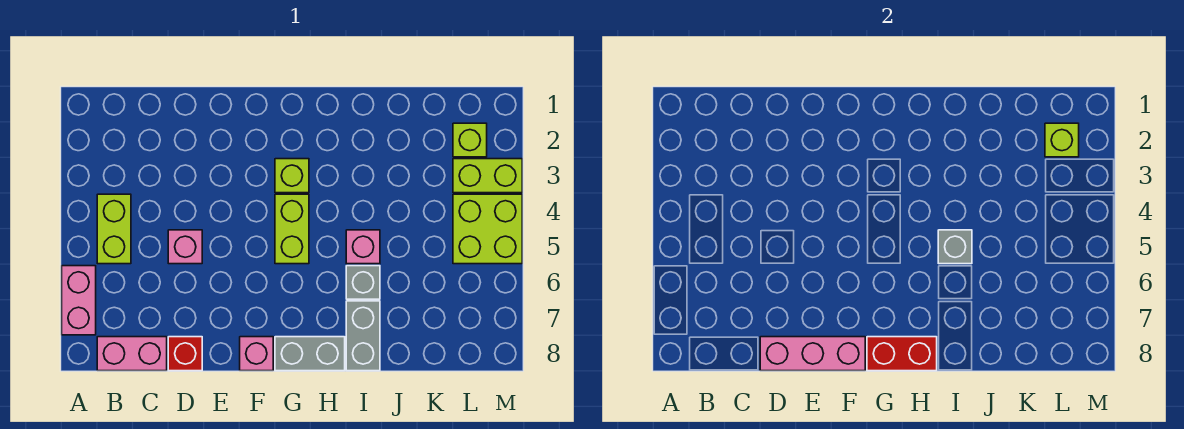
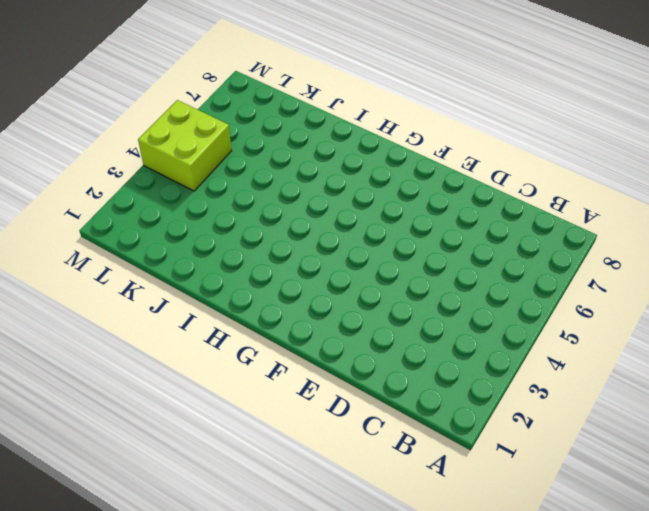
none -> pink brick A6:A7 level 1
none -> lime brick B4:B5 level 1
none -> pink brick B8:C8 level 1

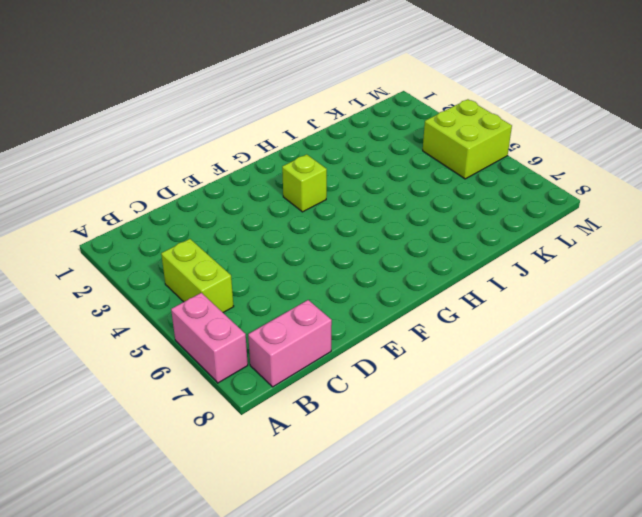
none -> pink brick D5 level 1
none -> red brick D8 level 1
none -> pink brick F8 level 1

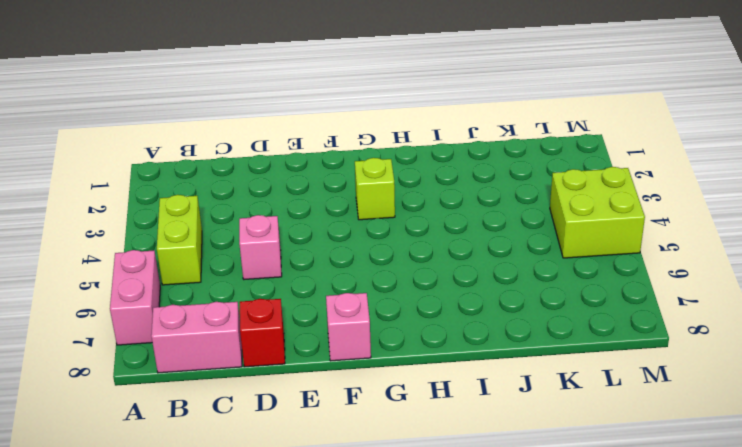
none -> lime brick G4:G5 level 1
none -> grey brick G8:H8 level 1
none -> pink brick I5 level 1

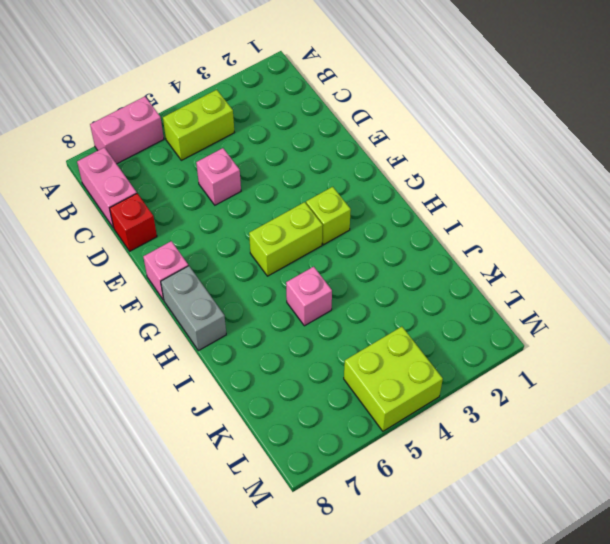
none -> grey brick I6 level 1
none -> grey brick I7:I8 level 1
none -> lime brick L2 level 1

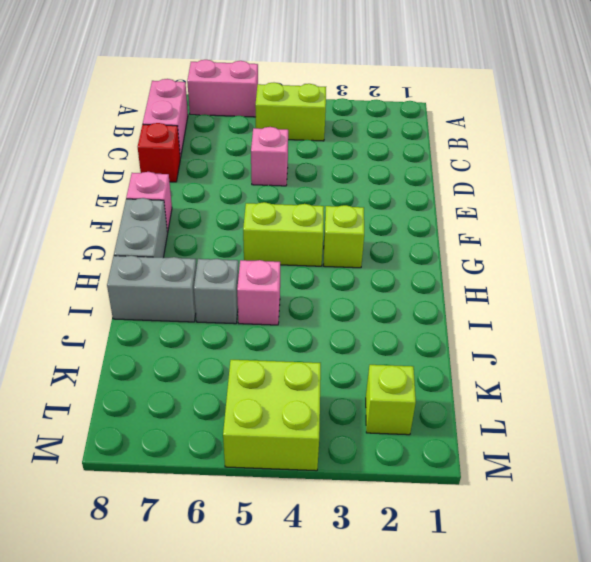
none -> lime brick L3:M3 level 1
none -> pink brick D8:F8 level 2
none -> red brick G8:H8 level 2

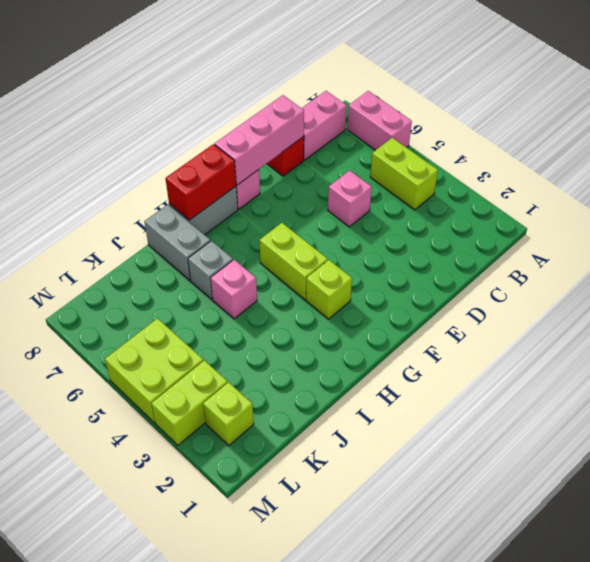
none -> grey brick I5 level 2
none -> lime brick L2 level 2

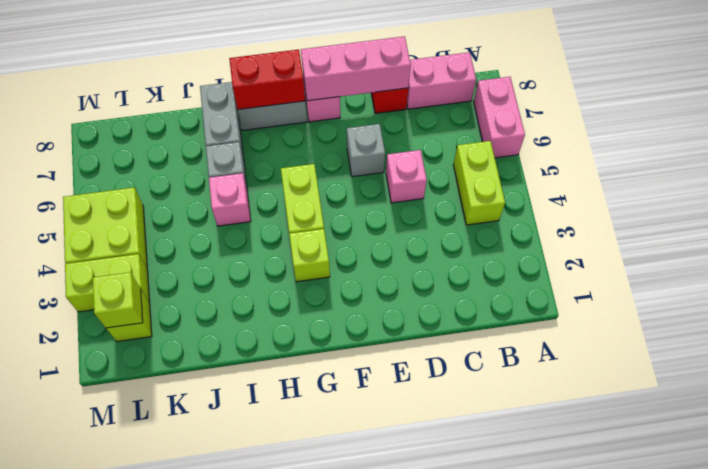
grey brick E6 level 1 -> grey brick I5 level 2

